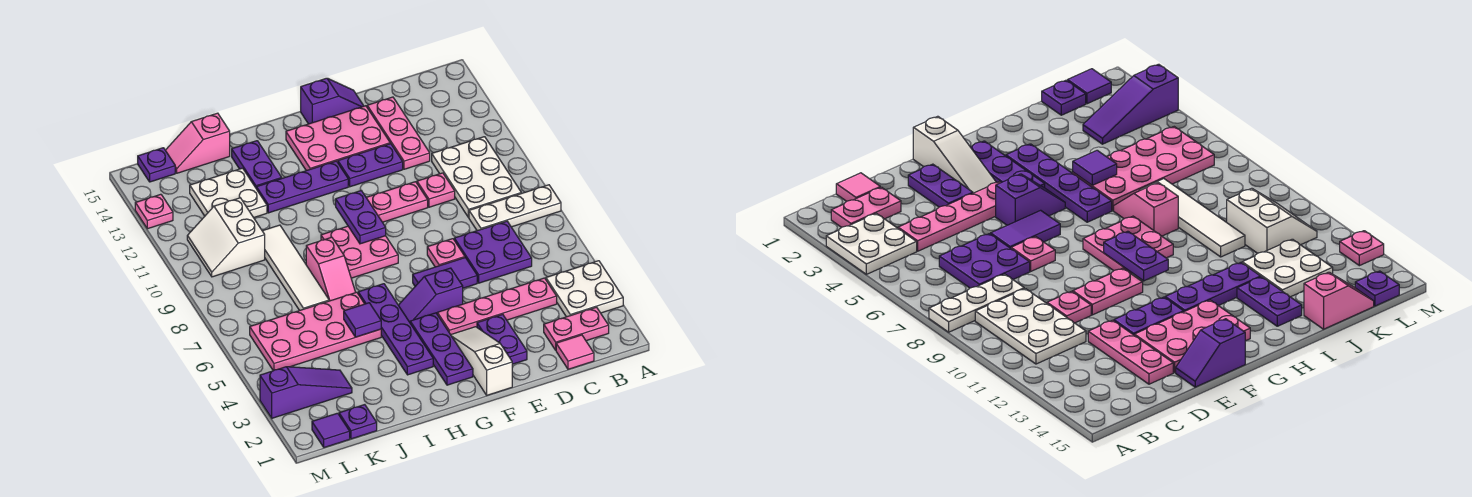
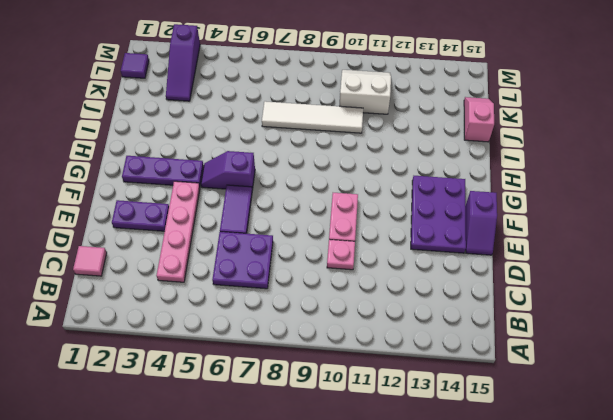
purple plate E13:G14 level 1 -> pink plate E13:G14 level 1
purple slope G5:G6 level 1 top 6 -> purple slope F5:G5 level 1 top F
none -> white plate A3:B4 level 1
none -> white plate A8:C8 level 1
none -> pink plate B2:C2 level 1
none -> white plate B9:C11 level 1

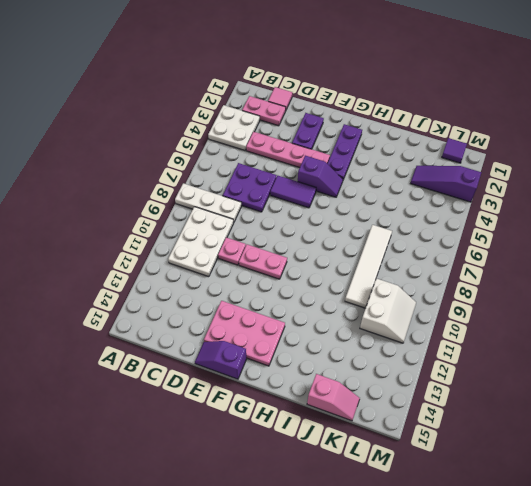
none -> pink plate D12:D14 level 1
none -> pink plate E7 level 1
none -> purple plate E12:F12 level 1
none -> white slope F1:F3 level 1 top 1

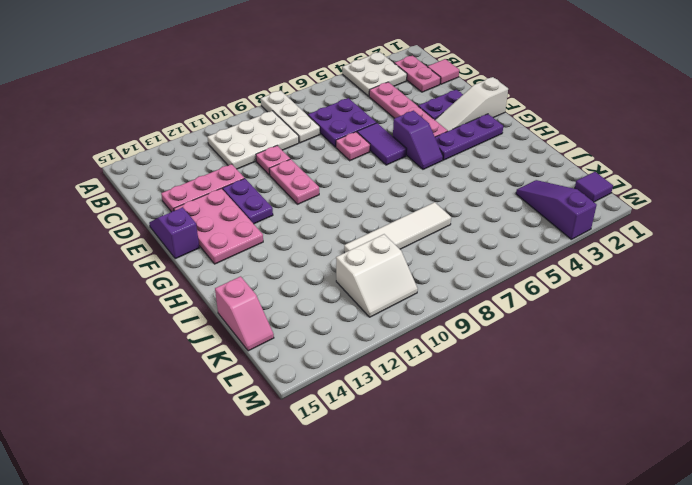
none -> pink plate G8:H9 level 1
none -> purple plate G12:I12 level 1
none -> purple plate H3:H6 level 1
none -> pink plate I5:L6 level 1

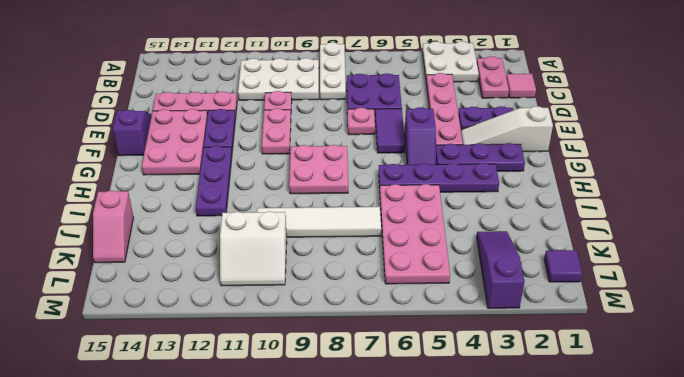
none -> pink slope I7:I8 level 1 top 8
none -> purple plate I13:I14 level 1
none -> white plate J12:K13 level 1
none -> purple plate K1 level 1

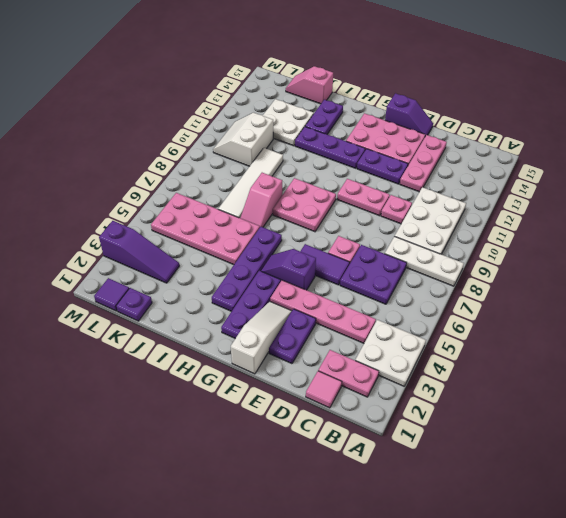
none -> purple plate L15 level 1
none -> pink plate M13 level 1
none -> purple plate G9:G10 level 2
none -> purple tile I5 level 2

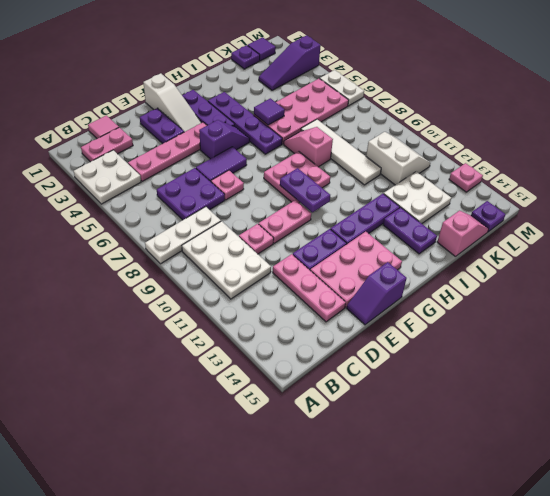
white plate M5:M6 level 1 -> none

